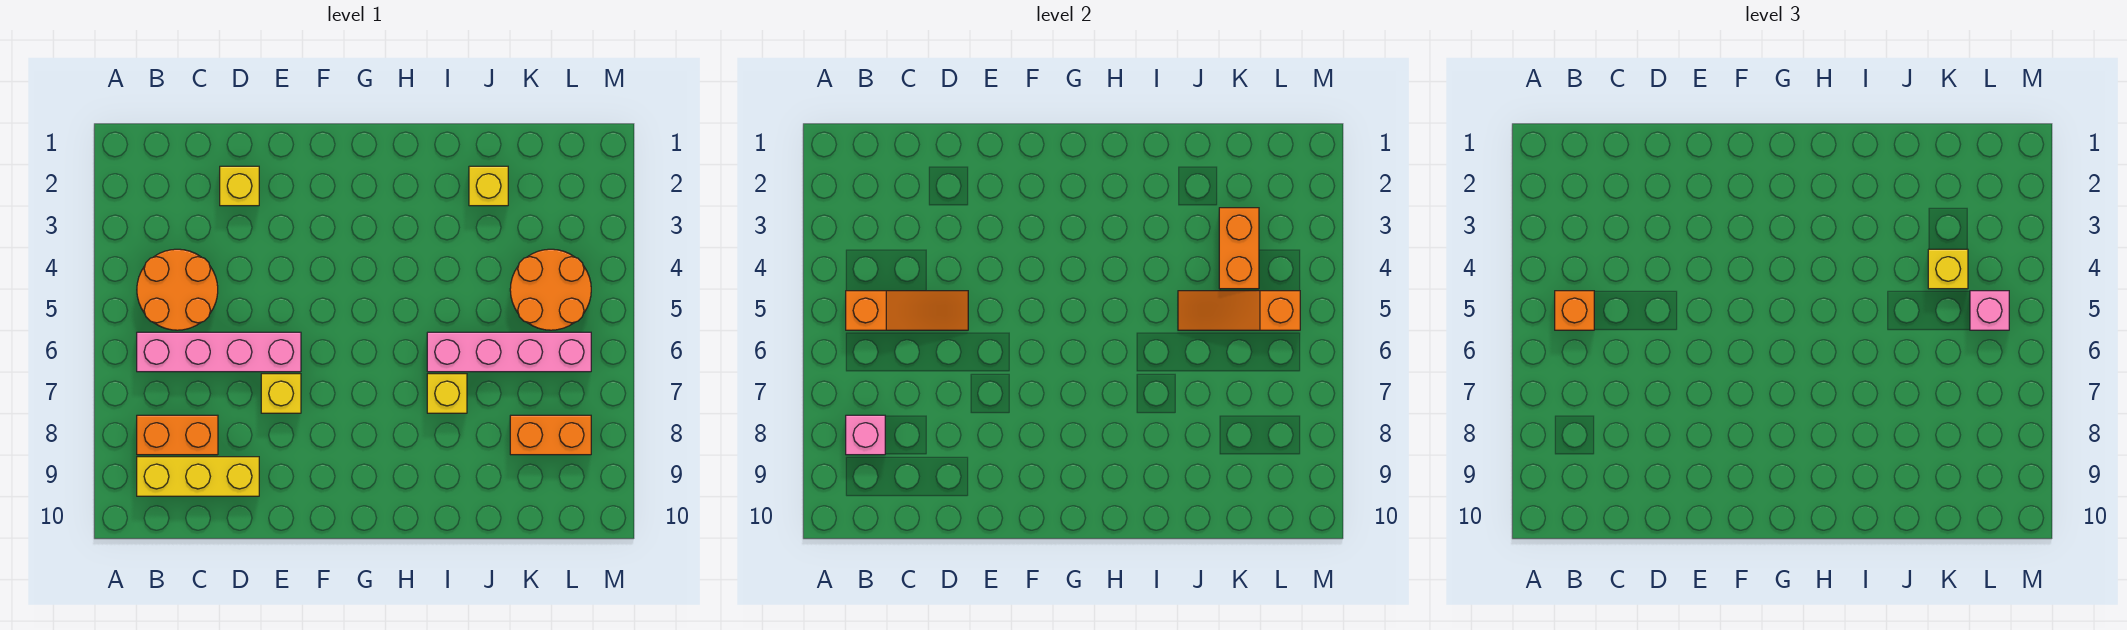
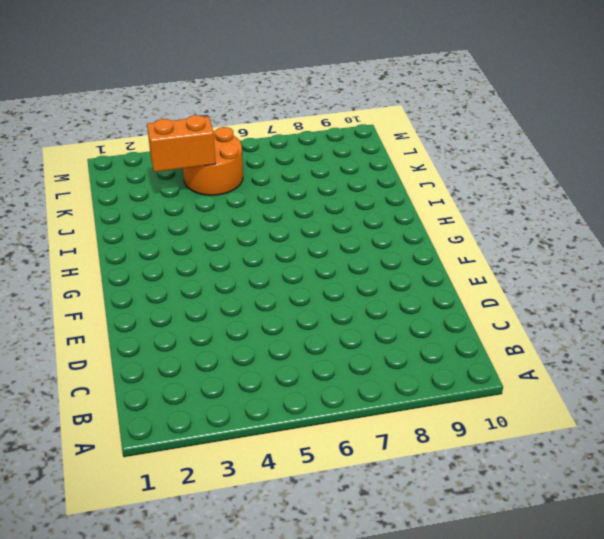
none -> orange round brick B4:C5 level 1
none -> pink brick B6:E6 level 1
none -> orange brick B8:C8 level 1

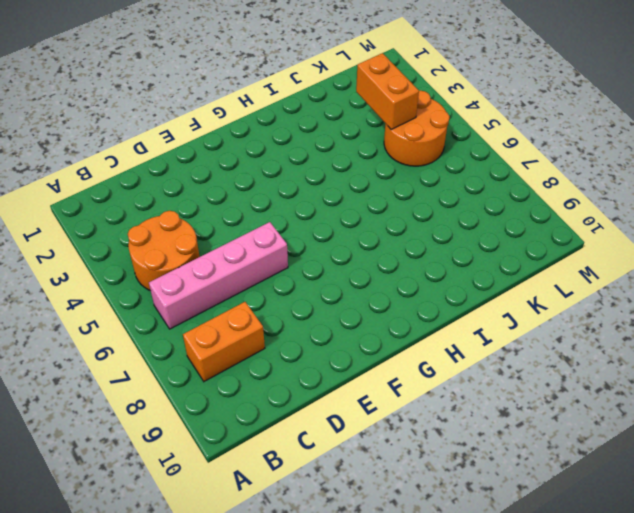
none -> yellow brick B9:D9 level 1
none -> yellow brick D2 level 1
none -> yellow brick E7 level 1

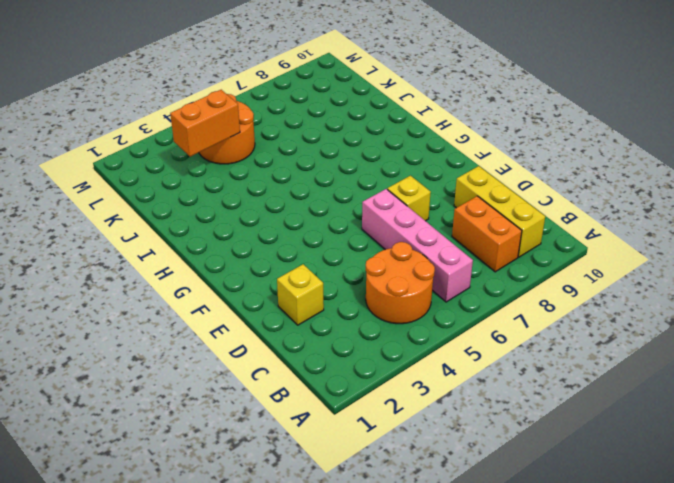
none -> pink brick I6:L6 level 1
none -> yellow brick I7 level 1
none -> yellow brick J2 level 1

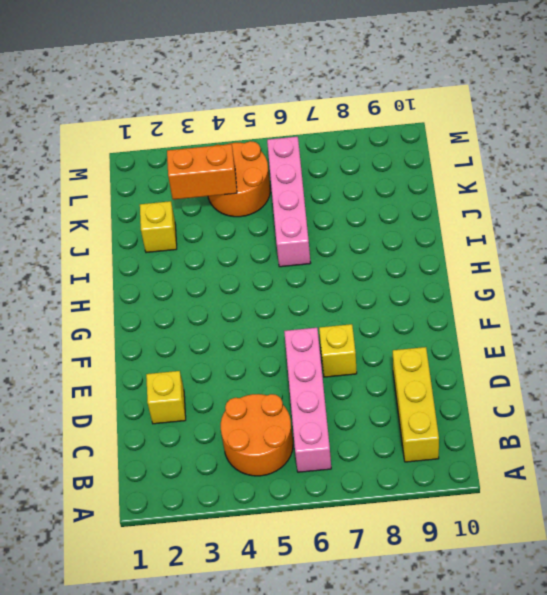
none -> orange brick B8:C8 level 1
none -> yellow brick I7 level 1
none -> orange brick K8:L8 level 1

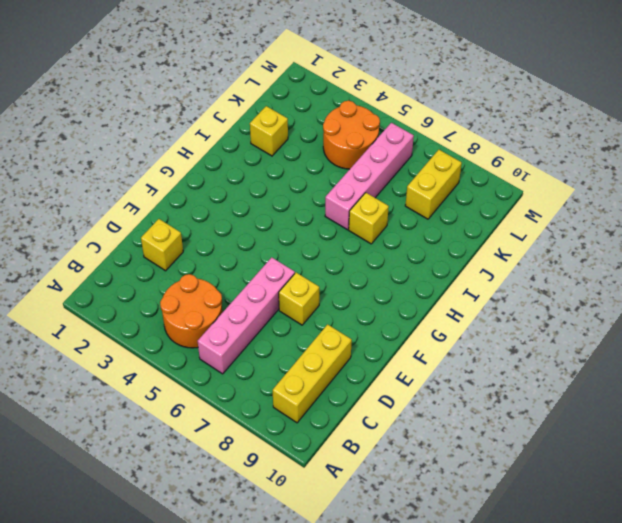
yellow brick K8:L8 level 1 -> orange brick K8:L8 level 1
none -> orange brick B8:C8 level 1
none -> orange slope B5:D5 level 2 top B
none -> pink brick B8 level 2

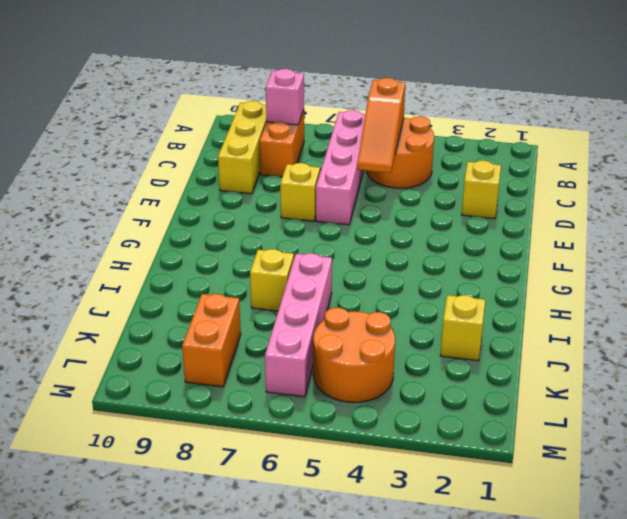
none -> orange slope J5:L5 level 2 top L
none -> orange brick K3:K4 level 2
none -> orange brick B5 level 3

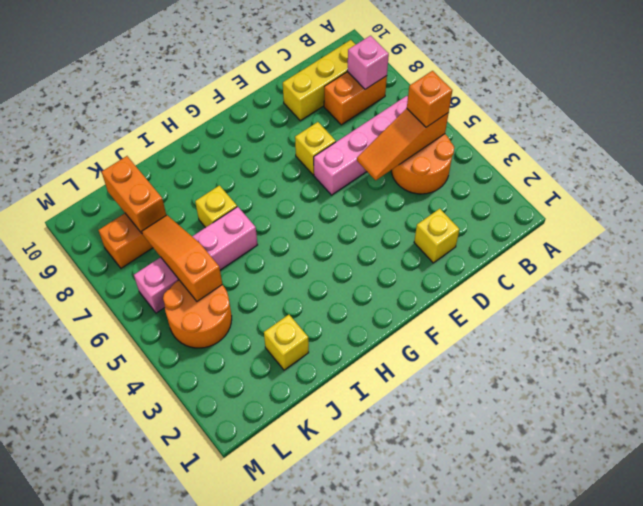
orange slope K5:K7 level 2 top 5 -> orange slope J5:L5 level 2 top L
orange brick K8:K9 level 2 -> orange brick K3:K4 level 2
none -> yellow brick K4 level 3
none -> pink brick L5 level 3

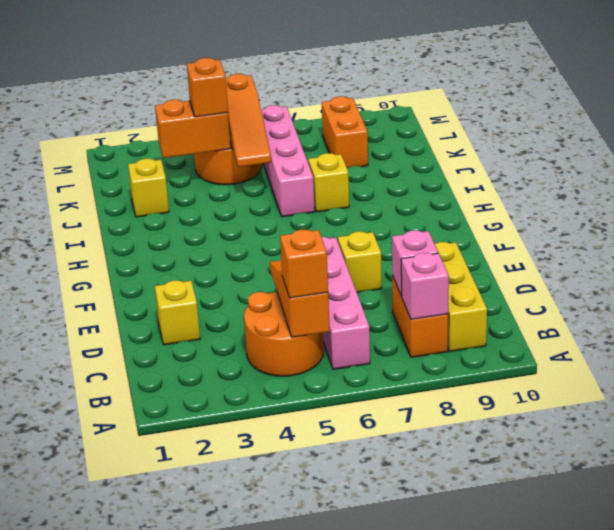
pink brick C8 level 2 -> pink brick L5 level 3
orange brick K4 level 3 -> yellow brick K4 level 3

